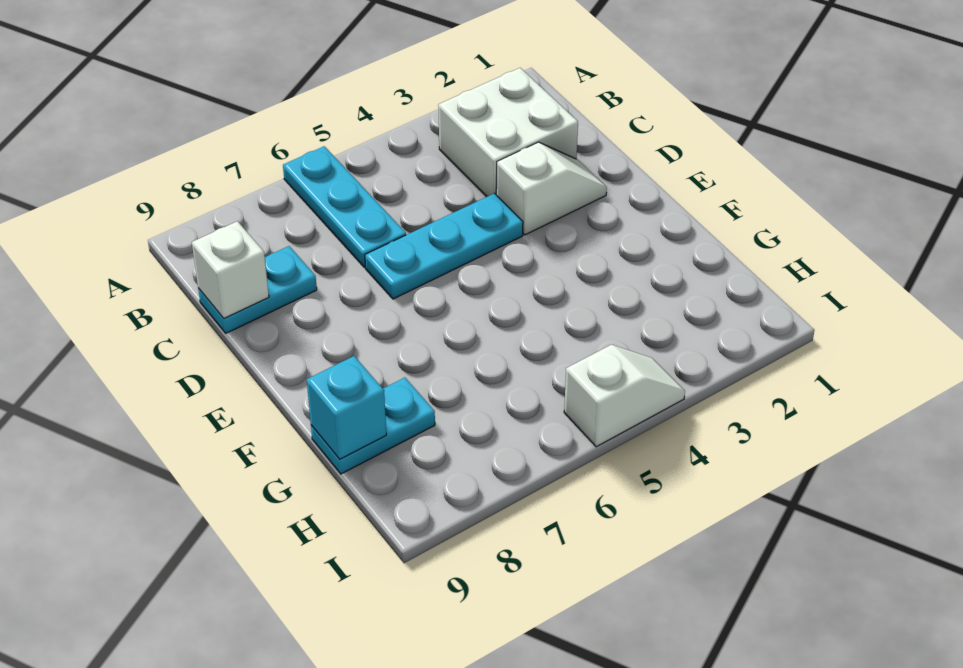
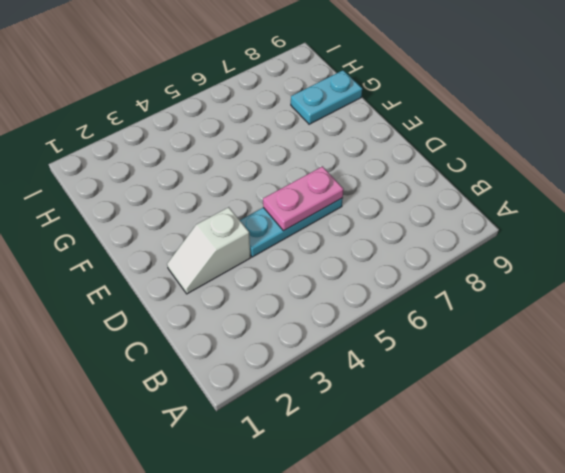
pink plate D5:D6 level 2 -> none
none -> cyan plate A6:C6 level 1
none -> white brick B2:C3 level 1

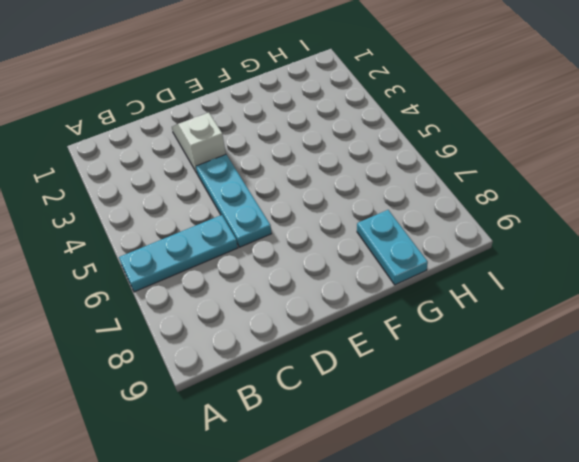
none -> white brick B2:C3 level 1
none -> cyan plate C8:C9 level 1

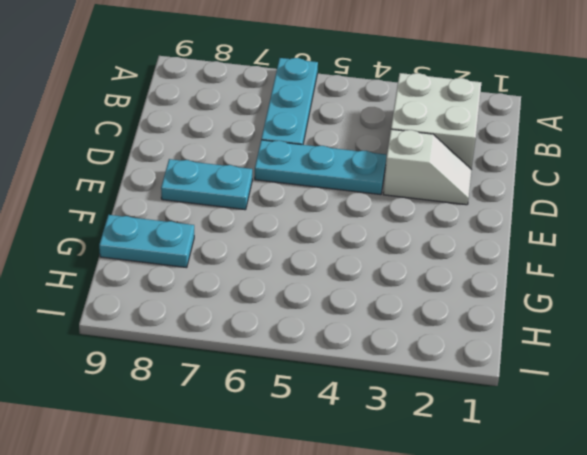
cyan plate E7:E8 level 1 -> cyan plate C8:C9 level 1
none -> white slope I4:I5 level 1 top 5
none -> white brick C9 level 2

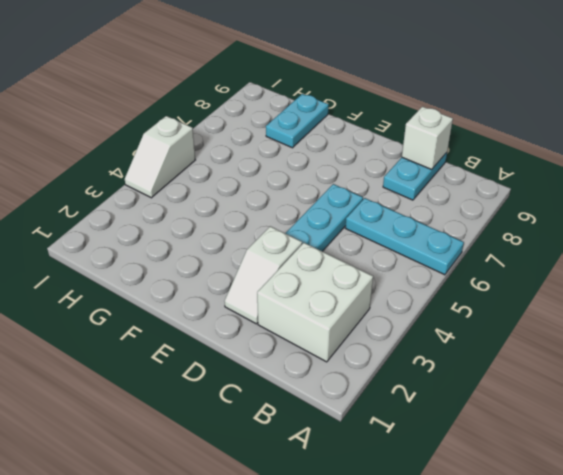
none -> cyan brick G9 level 2

